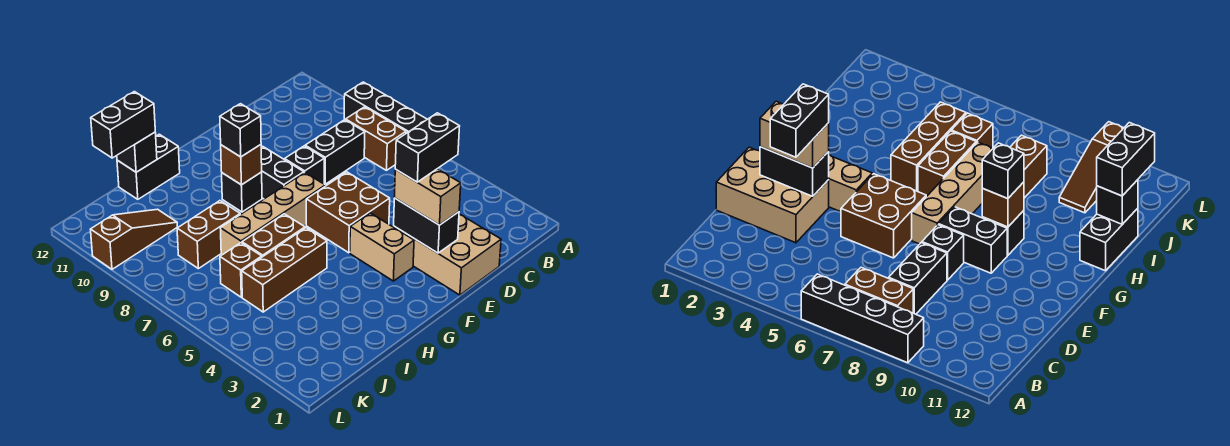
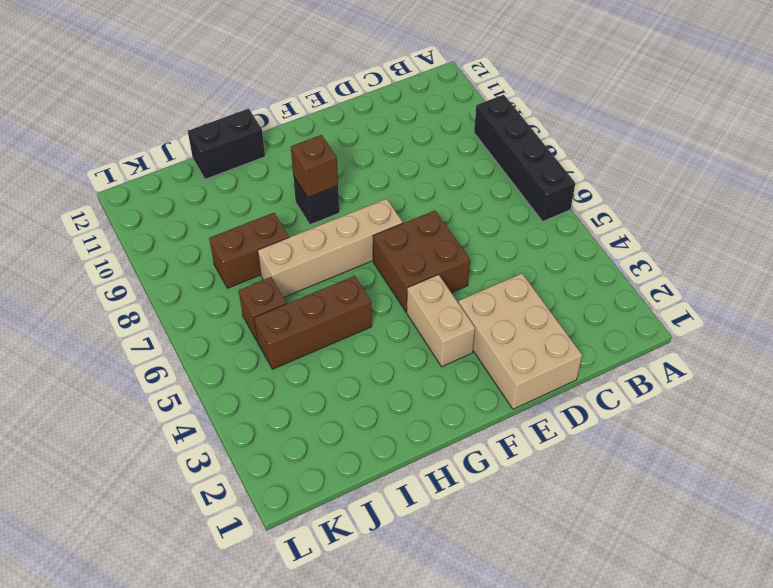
none -> brown brick B7:B8 level 1
none -> black brick C8:D8 level 1
none -> black brick E8 level 1

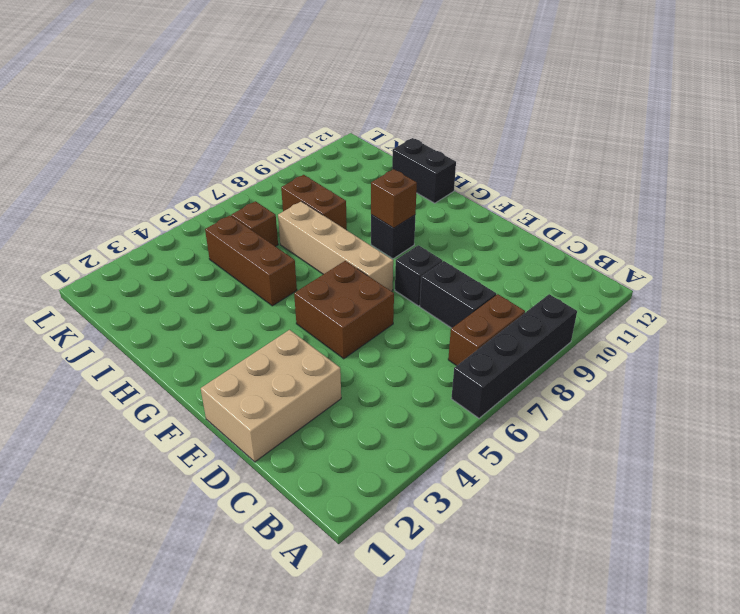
none -> tan brick F3:F4 level 1
none -> black brick F8:F9 level 1
none -> brown brick H6:I6 level 1

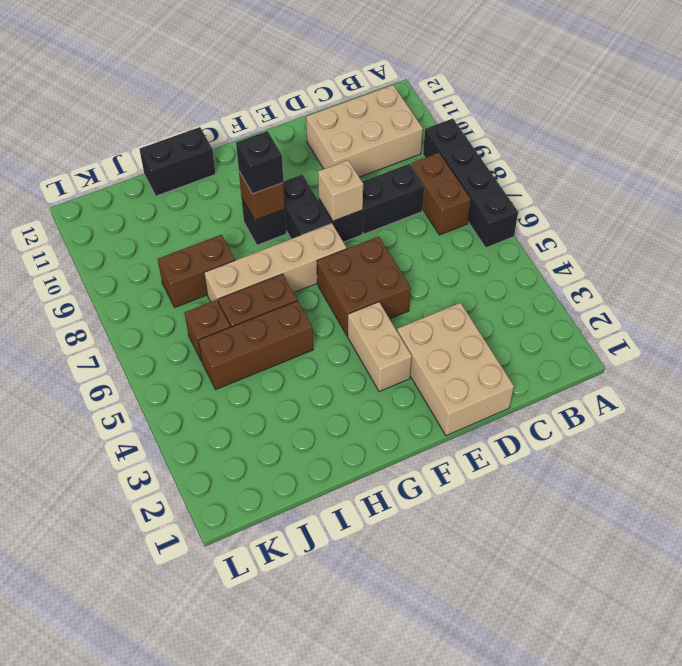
tan brick B10:D11 level 1 -> none
tan brick E8 level 2 -> none
none -> brown slope J10:L10 level 1 top L
none -> black brick E2:E3 level 2
none -> black brick I12 level 2

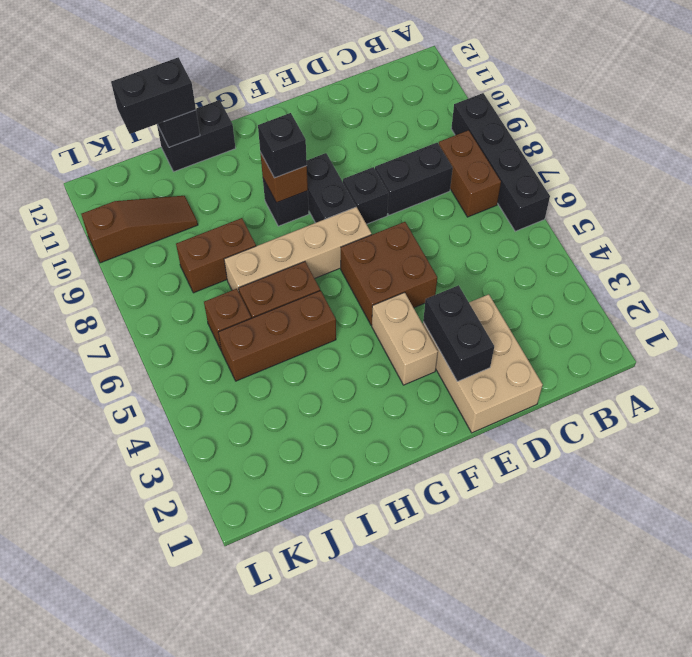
none -> tan brick E2:E3 level 3
none -> black brick D3:E3 level 4

